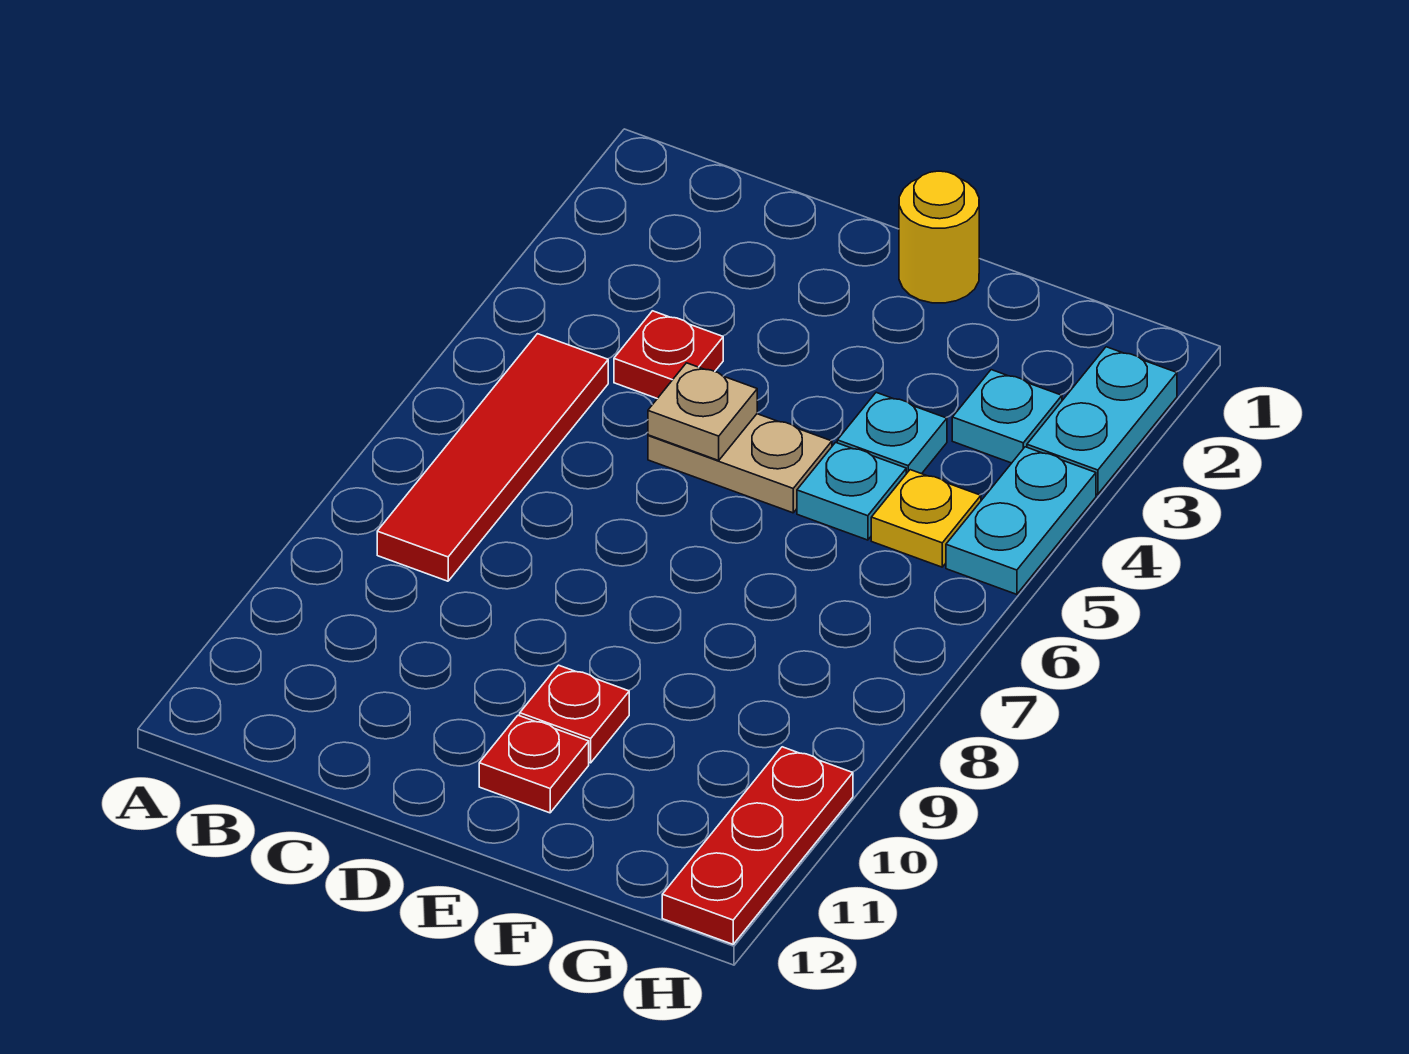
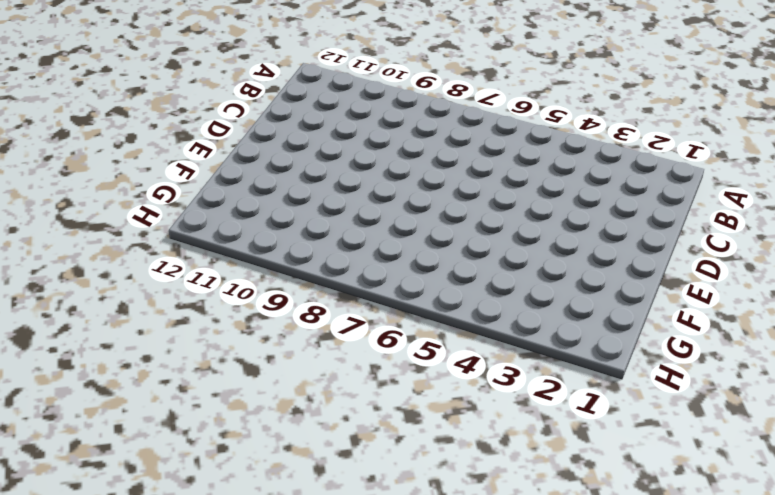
none -> red tile B5:B8 level 1
none -> red plate C4 level 1
none -> tan plate D5:E5 level 1

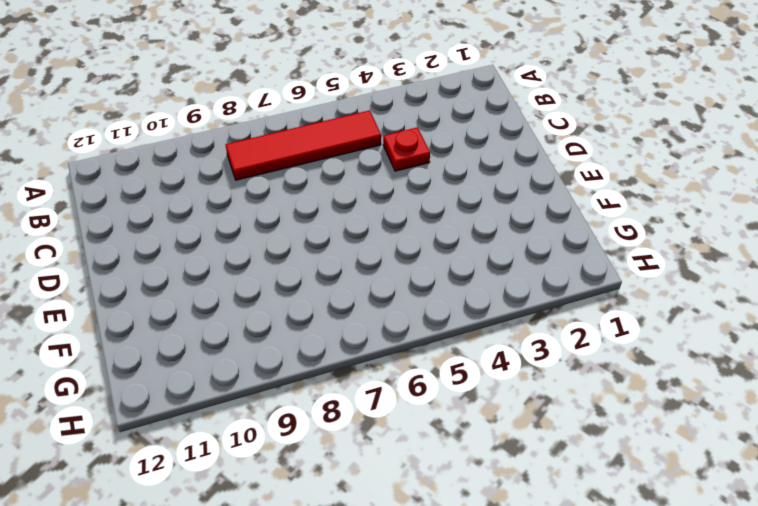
none -> tan plate D5:E5 level 1
none -> yellow round brick E1 level 1
none -> red plate E10 level 1

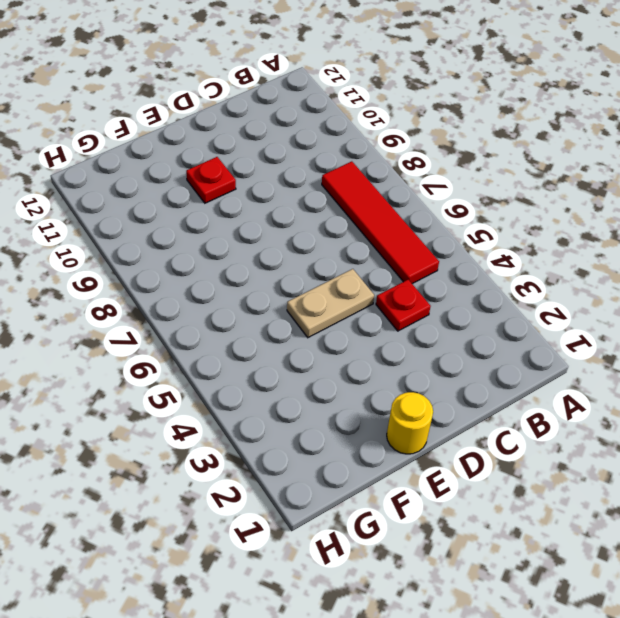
none -> red plate E11 level 1
none -> cyan plate F4 level 1
none -> cyan plate F5 level 1

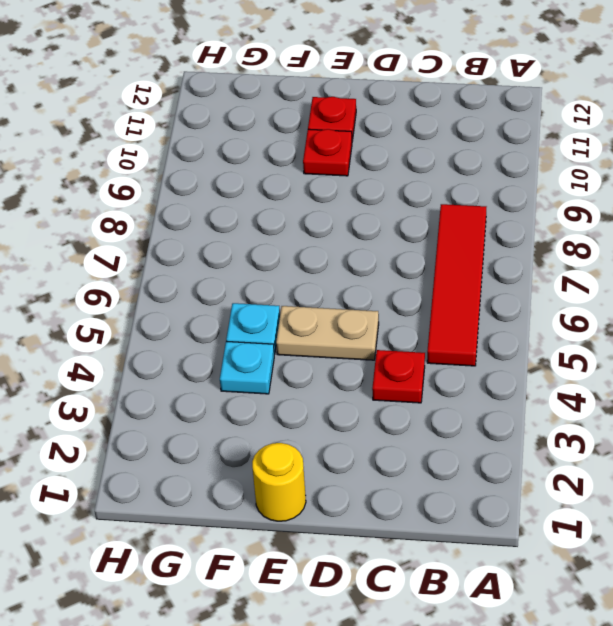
none -> cyan plate G3 level 1
none -> yellow plate G5 level 1
none -> cyan plate H2:H3 level 1

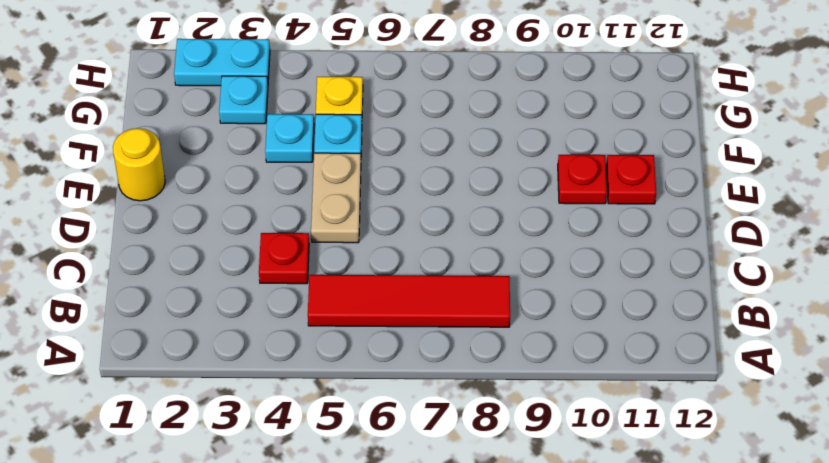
none -> cyan plate H4:H5 level 1
none -> red plate H10:H12 level 1
none -> tan plate D5 level 2

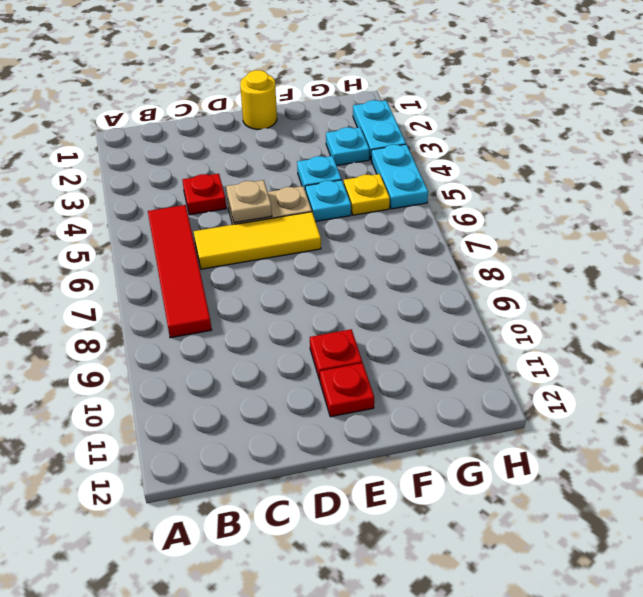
yellow tile C6:E6 level 1 -> none
none -> red plate H10:H12 level 1

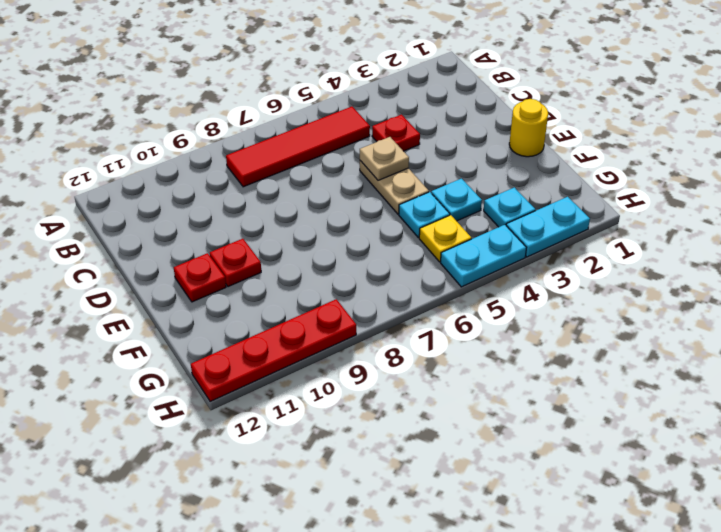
red plate H9:H12 level 1 -> red plate H10:H12 level 1

